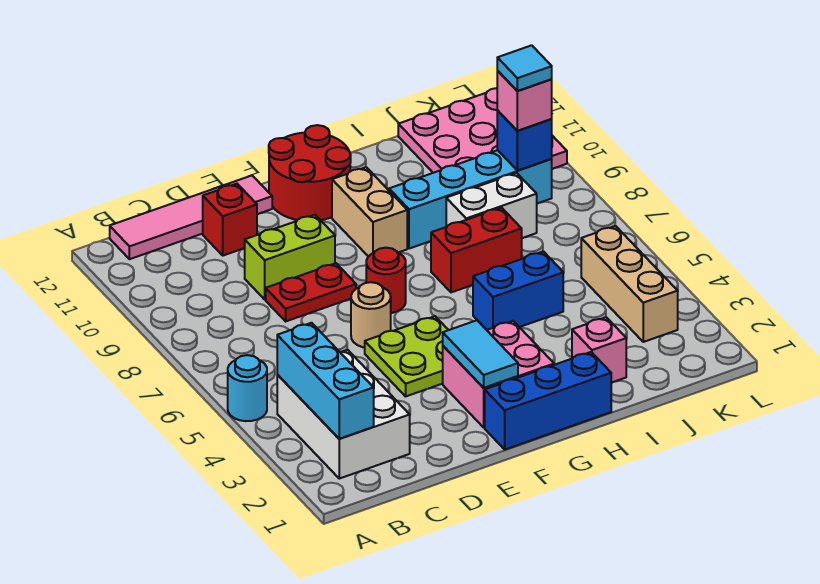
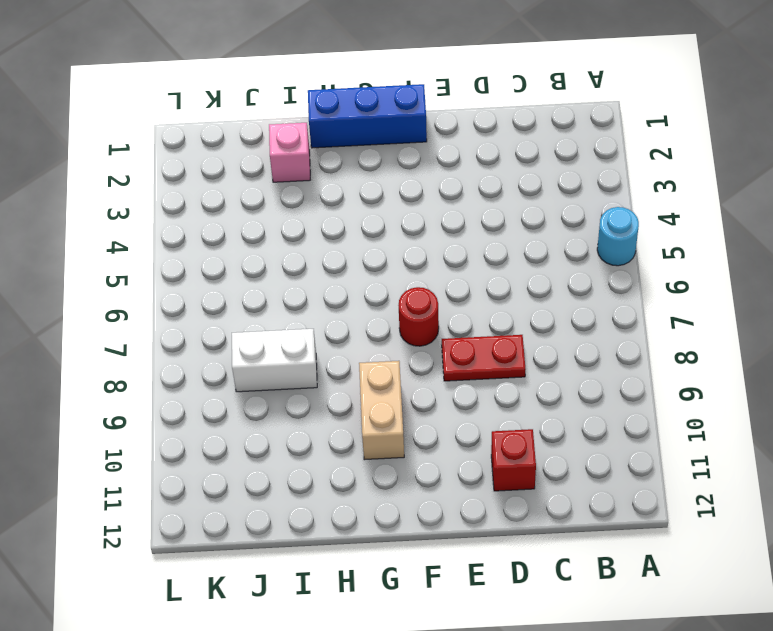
none -> white brick B2:C4 level 1
none -> pink tile B12:E12 level 1
none -> lime brick D9:E9 level 1

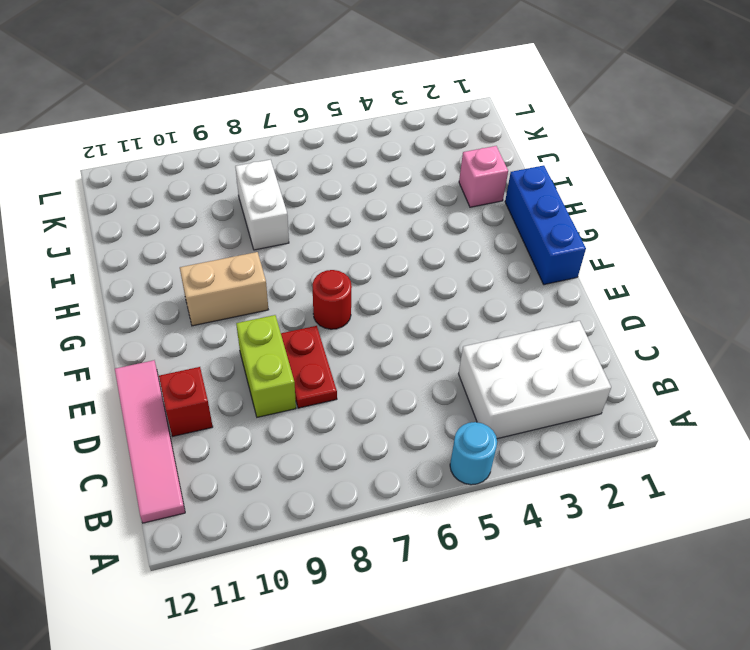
none -> lime plate E4:F5 level 1
none -> tan round brick E6 level 1
none -> pink brick F2:G3 level 1

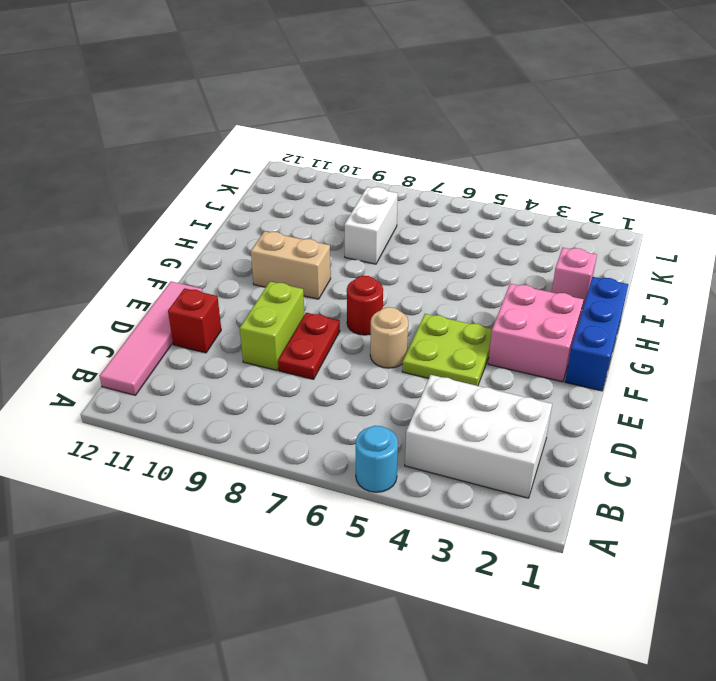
none -> red round brick F11:G12 level 1
none -> blue brick H5:I5 level 1
none -> red brick H7:I7 level 1

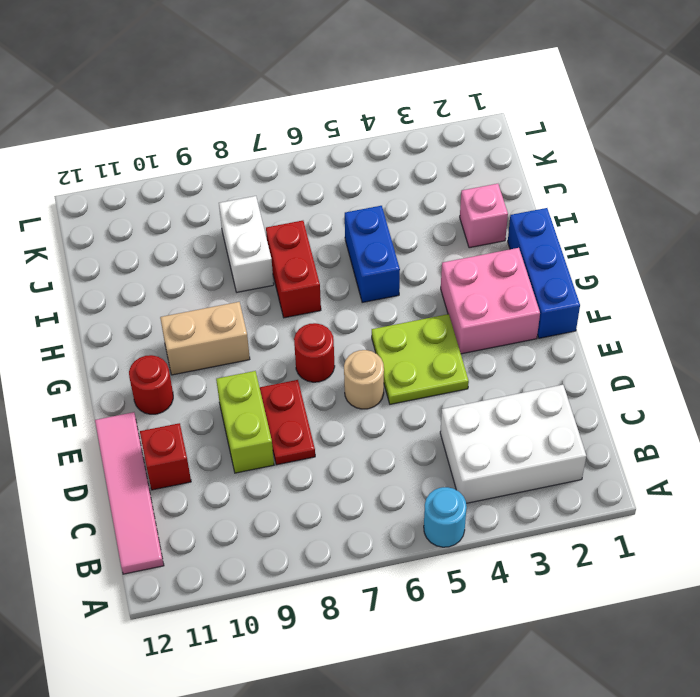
red round brick F11 level 1 -> red round brick F11:G12 level 1
none -> cyan brick H9:K9 level 1
none -> pink plate J10:L12 level 1
none -> tan brick K3:K5 level 1

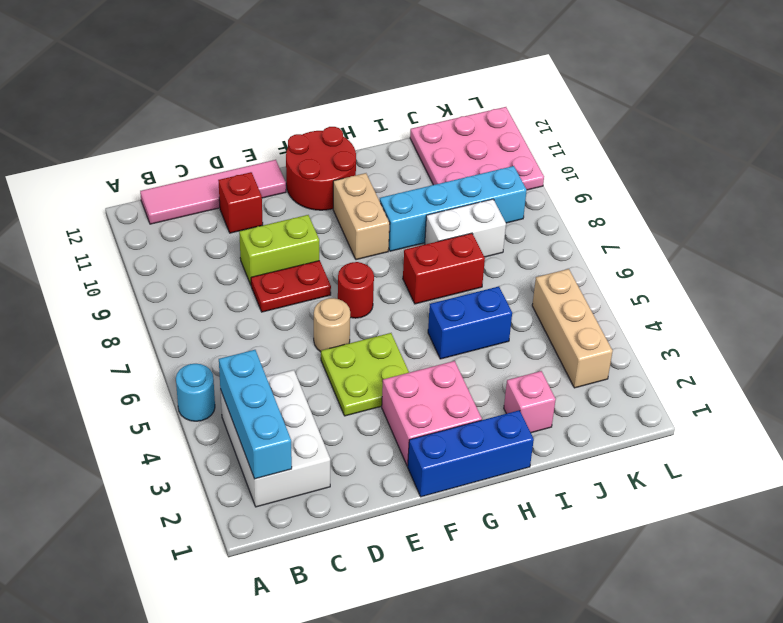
none -> cyan tile F2:F3 level 2
none -> blue brick K9 level 2
none -> pink brick K9 level 3

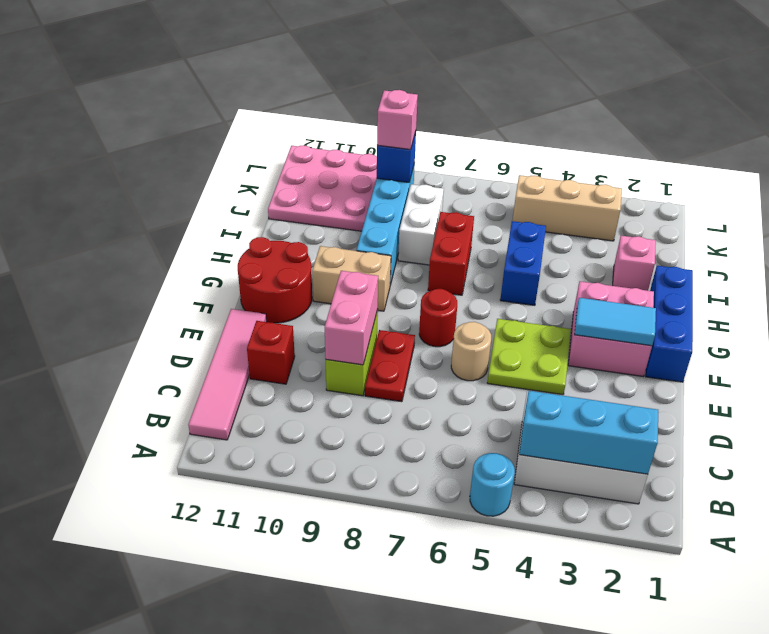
pink brick D9:E9 level 2 -> none
none -> cyan tile K9 level 4

